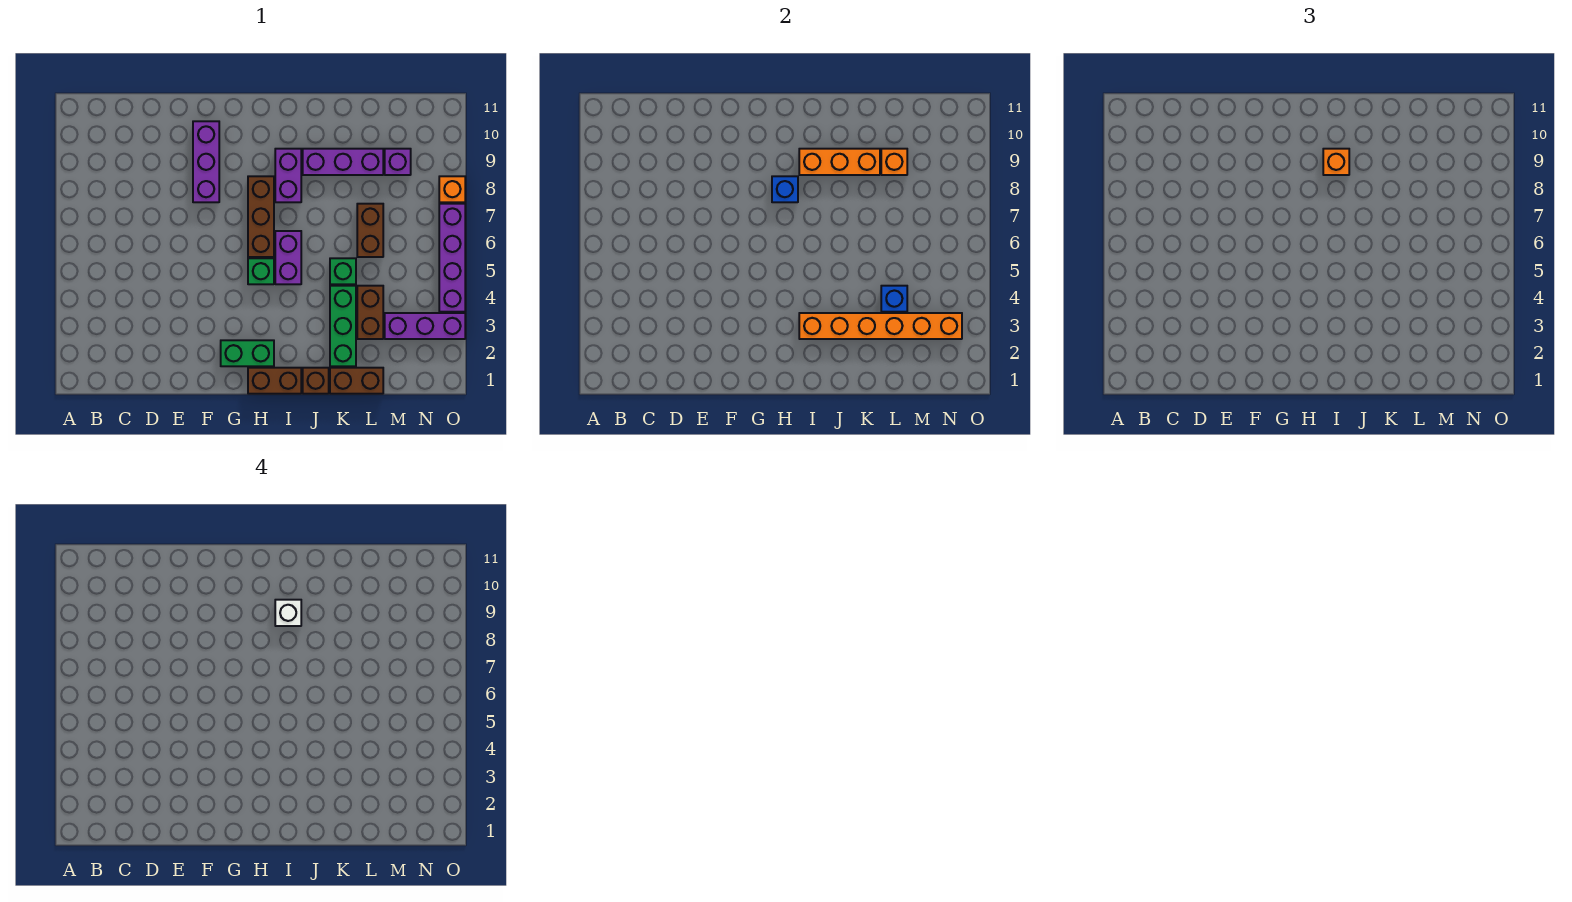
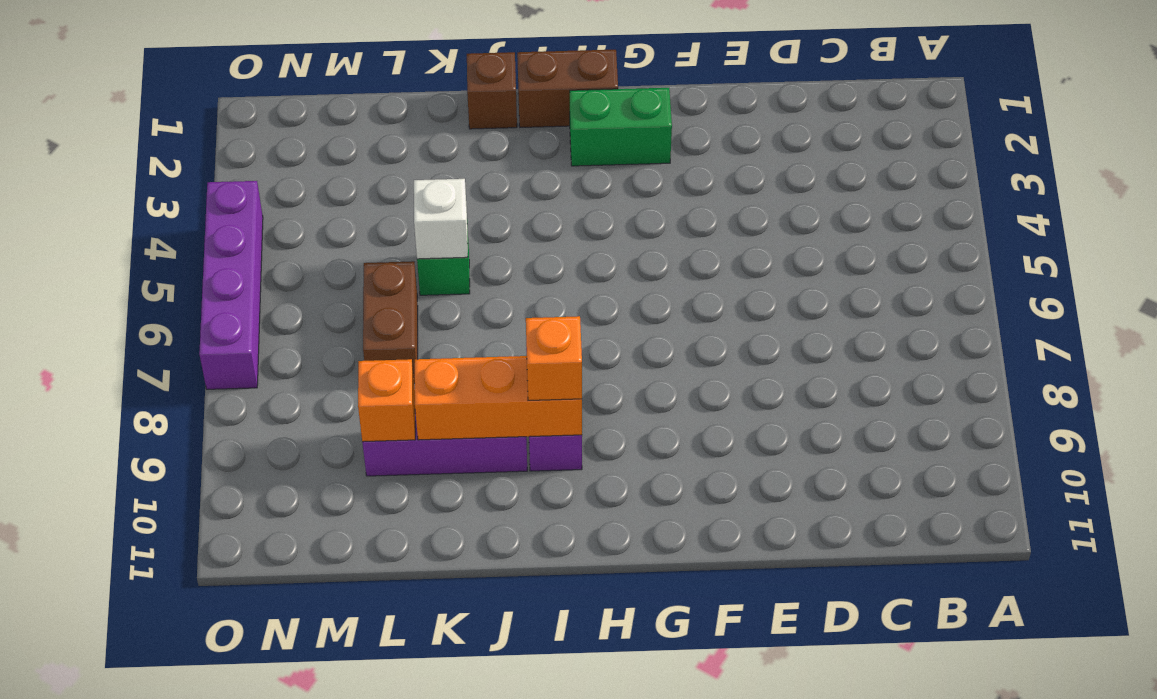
white brick K5 level 2 -> white brick I9 level 4
none -> purple brick F8:F10 level 1
none -> green brick H5 level 1
none -> brown brick H6:H8 level 1

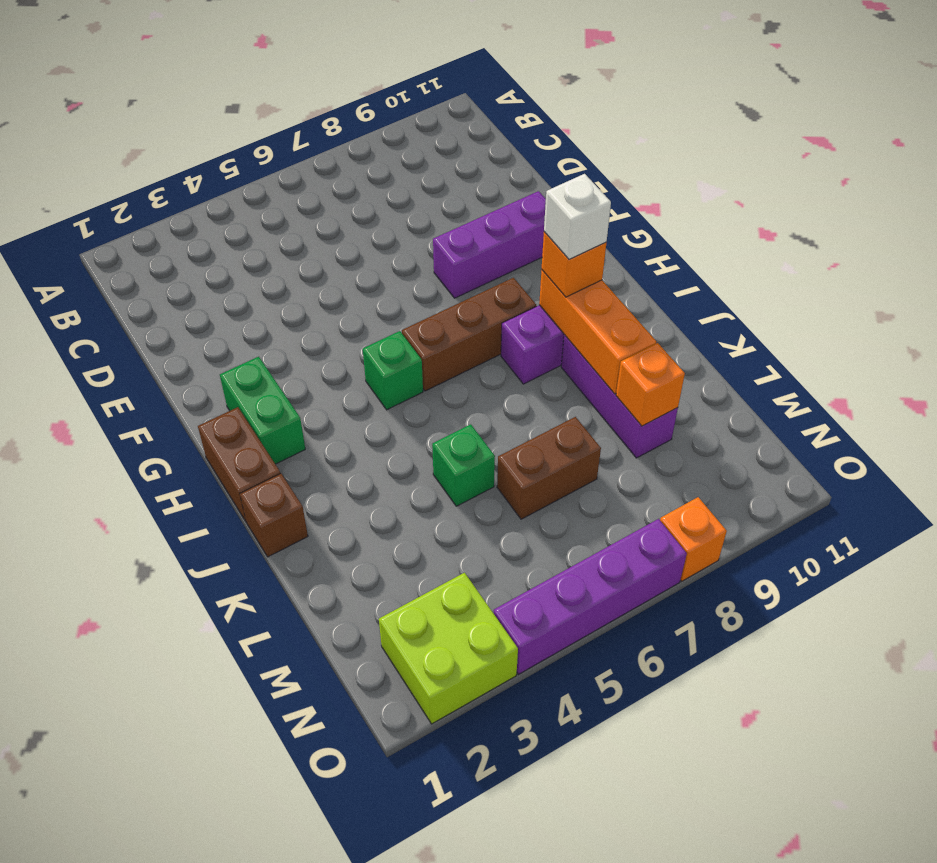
lime brick N2:O3 level 1 -> purple brick M3:O3 level 1
none -> purple brick I5:I6 level 1
none -> brown brick K1:L1 level 1
none -> green brick K2:K4 level 1

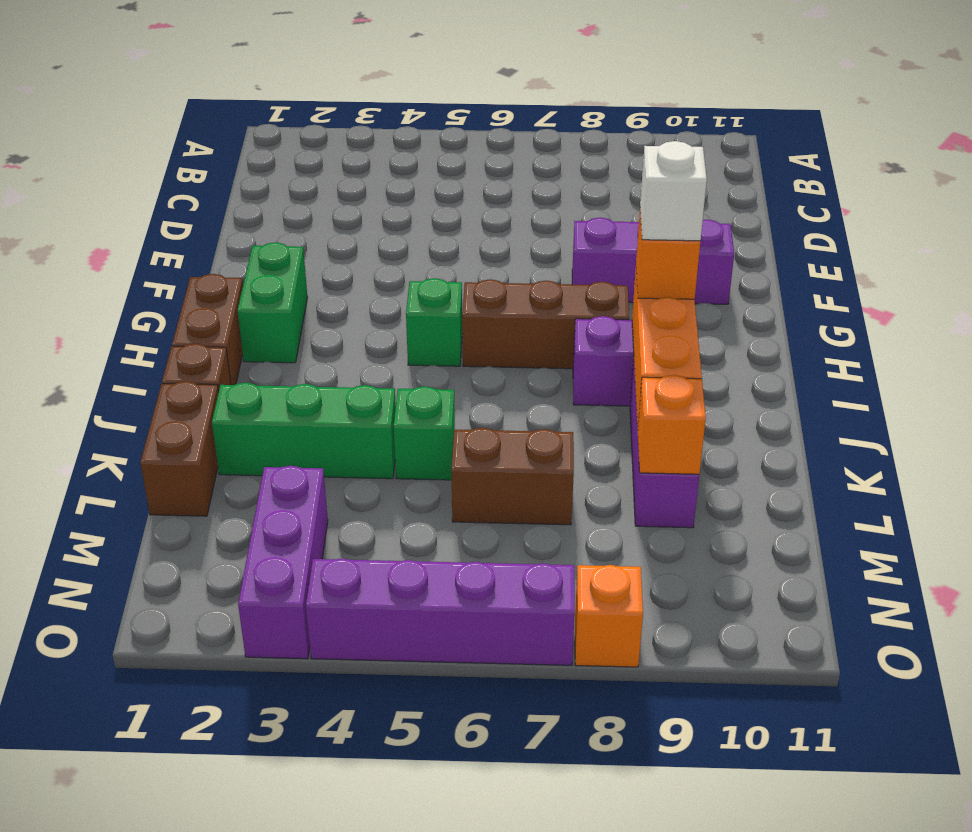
none -> purple brick I5:I6 level 1
none -> brown brick L3:L4 level 1
none -> purple brick M9 level 1

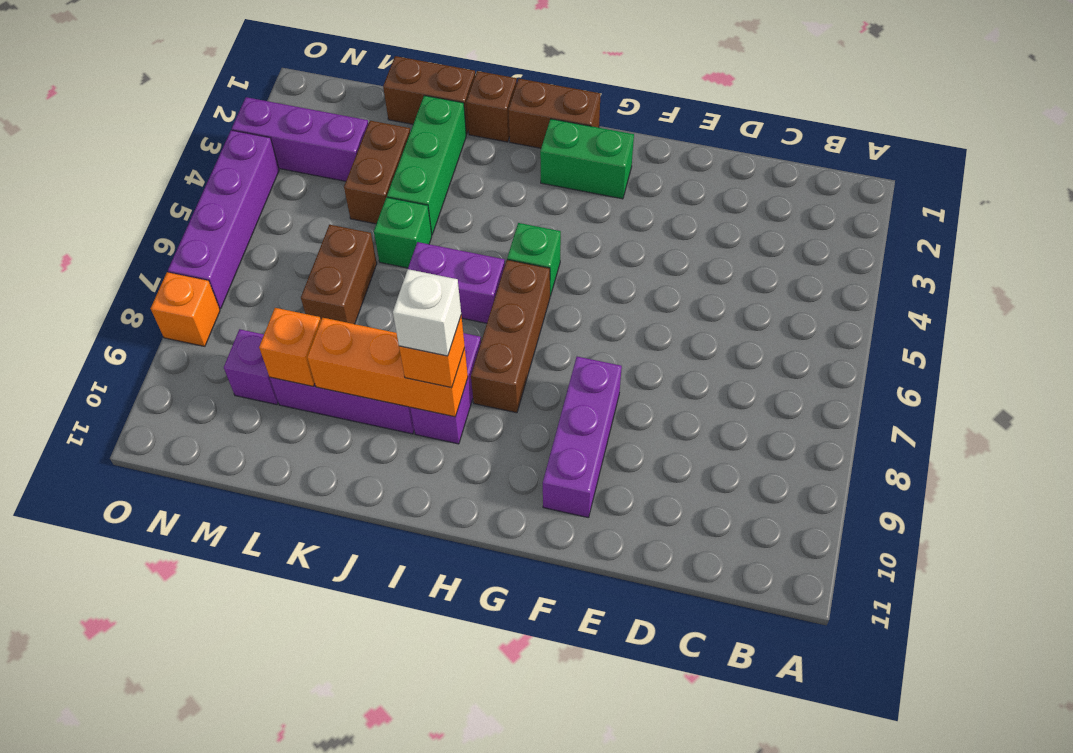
purple brick I6:J6 level 1 -> purple brick I5:I6 level 1
none -> blue brick H8 level 2
none -> orange brick I3:N3 level 2
none -> blue brick L4 level 2

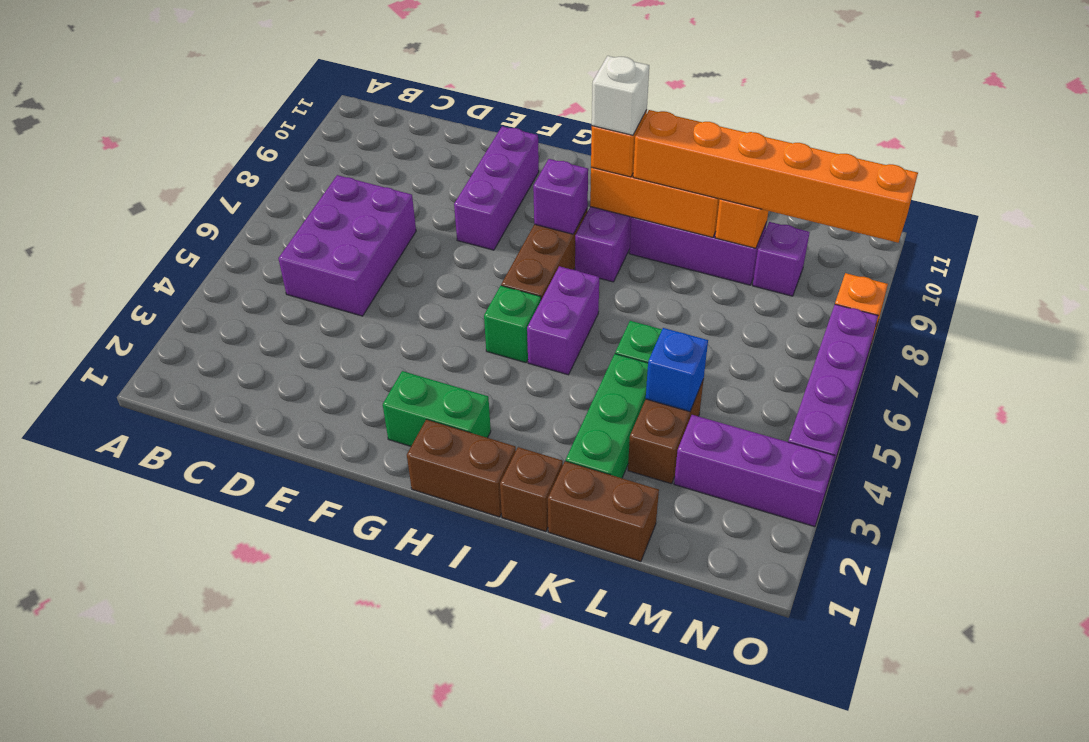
purple brick C5:D7 level 1 -> none
purple brick H8 level 2 -> blue brick H8 level 2
orange brick J9:O9 level 3 -> orange brick I3:N3 level 2
none -> brown brick L6:L7 level 1

